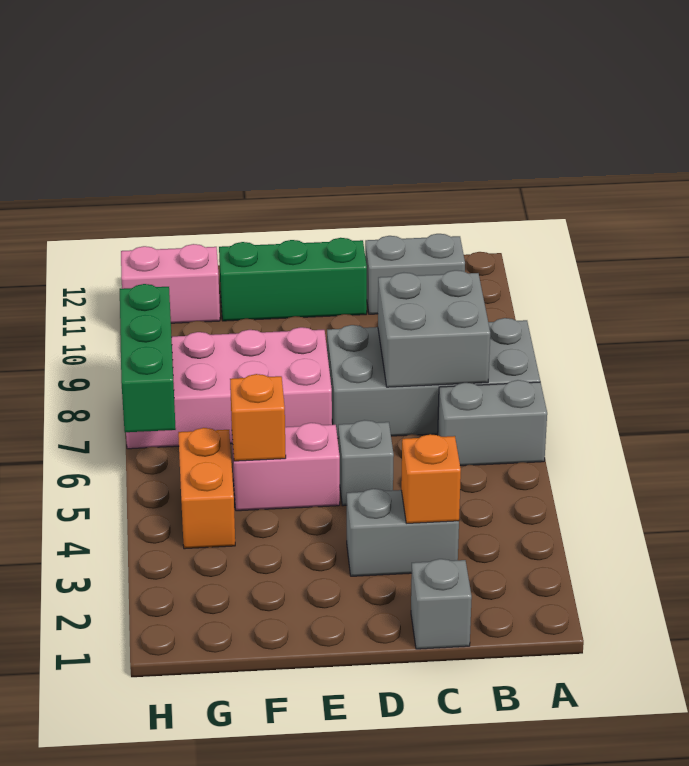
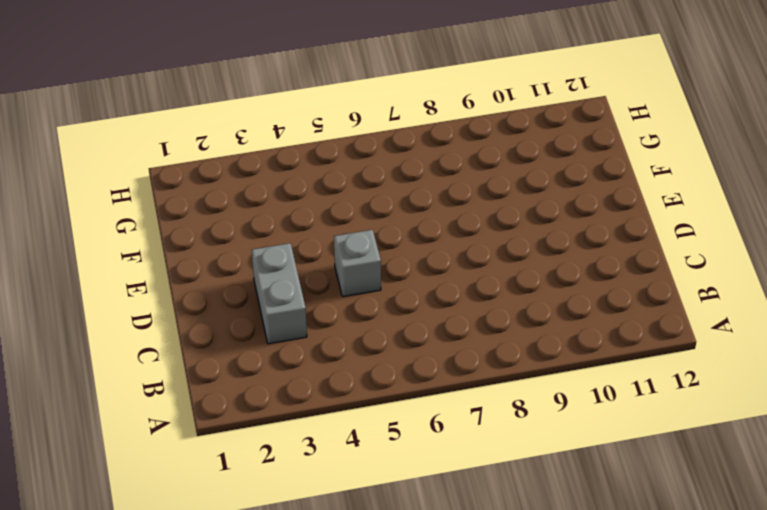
none -> grey brick A6:B6 level 1
none -> grey brick A7:D8 level 1
none -> grey brick B11:C11 level 1

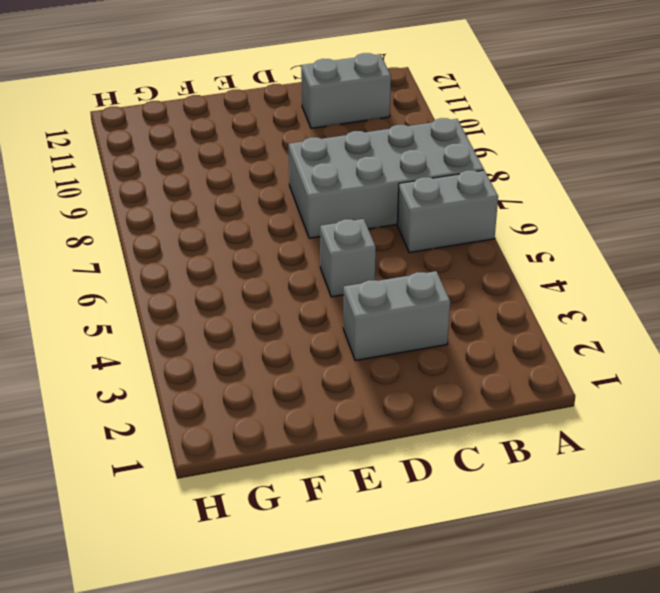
none -> grey brick C1 level 1
none -> green brick D11:F11 level 1
none -> pink brick E5:F5 level 1

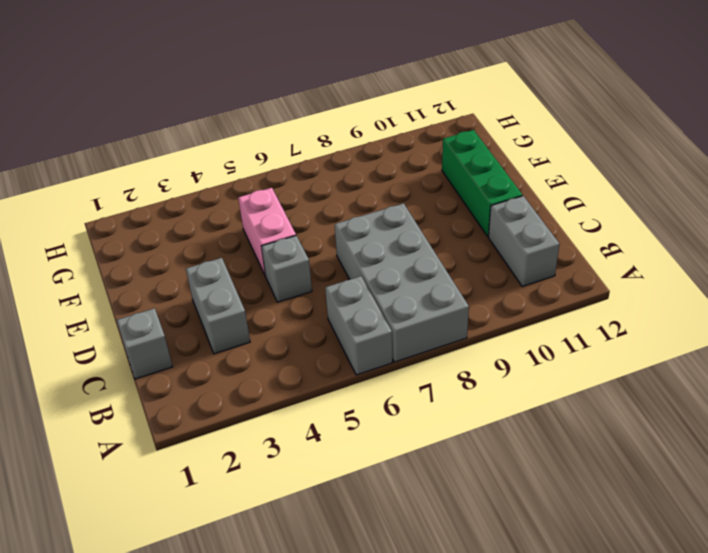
none -> pink brick E7:H8 level 1
none -> orange brick G4:G5 level 1
none -> pink brick G11:H11 level 1

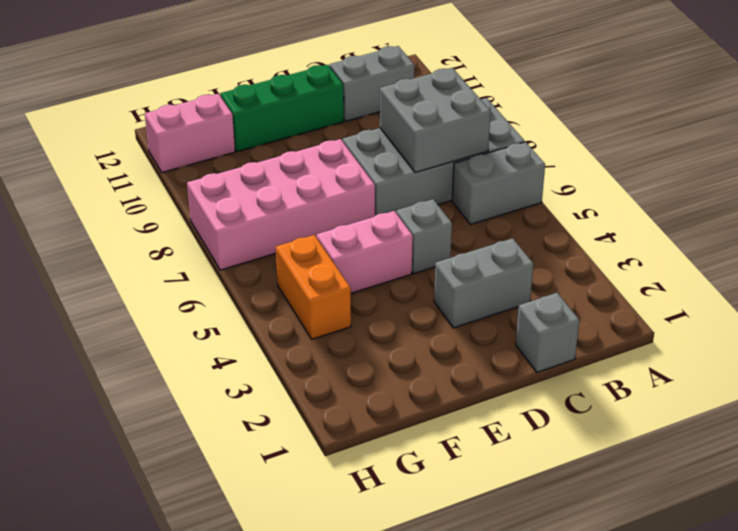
none -> orange brick C3 level 2
none -> orange brick F5 level 2
none -> green brick H6:H8 level 2

